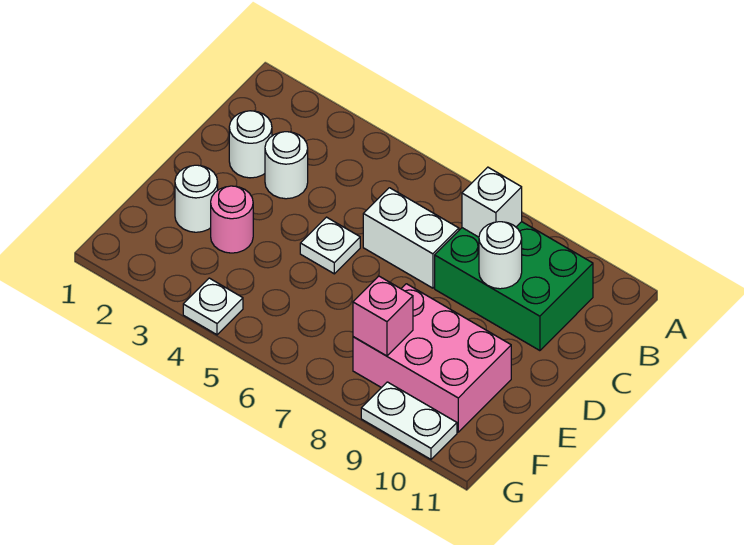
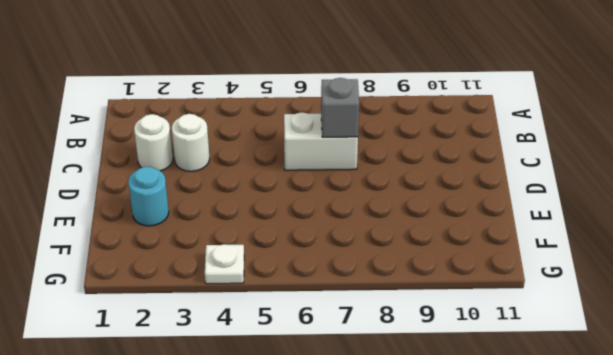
grey brick C7 level 2 -> none
cyan round brick E2 level 1 -> white round brick E2 level 1
none -> green brick B8:C10 level 1
none -> white plate D5 level 1
none -> pink round brick E3 level 1

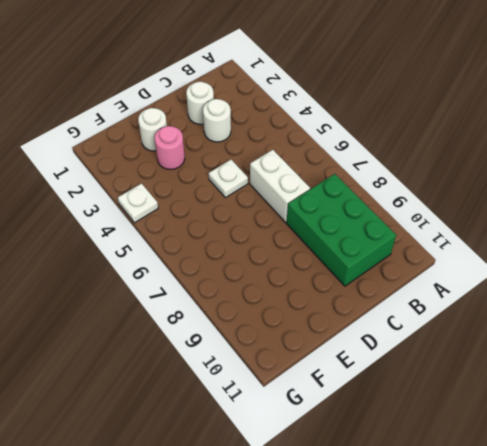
none -> pink brick E8:F10 level 1
none -> white plate G9:G10 level 1
none -> white brick B8 level 2

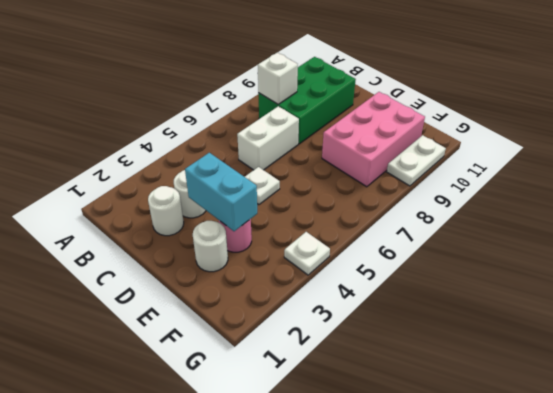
cyan brick D3:E3 level 2 -> none
none -> white round brick C9 level 2
none -> pink brick F8 level 2

